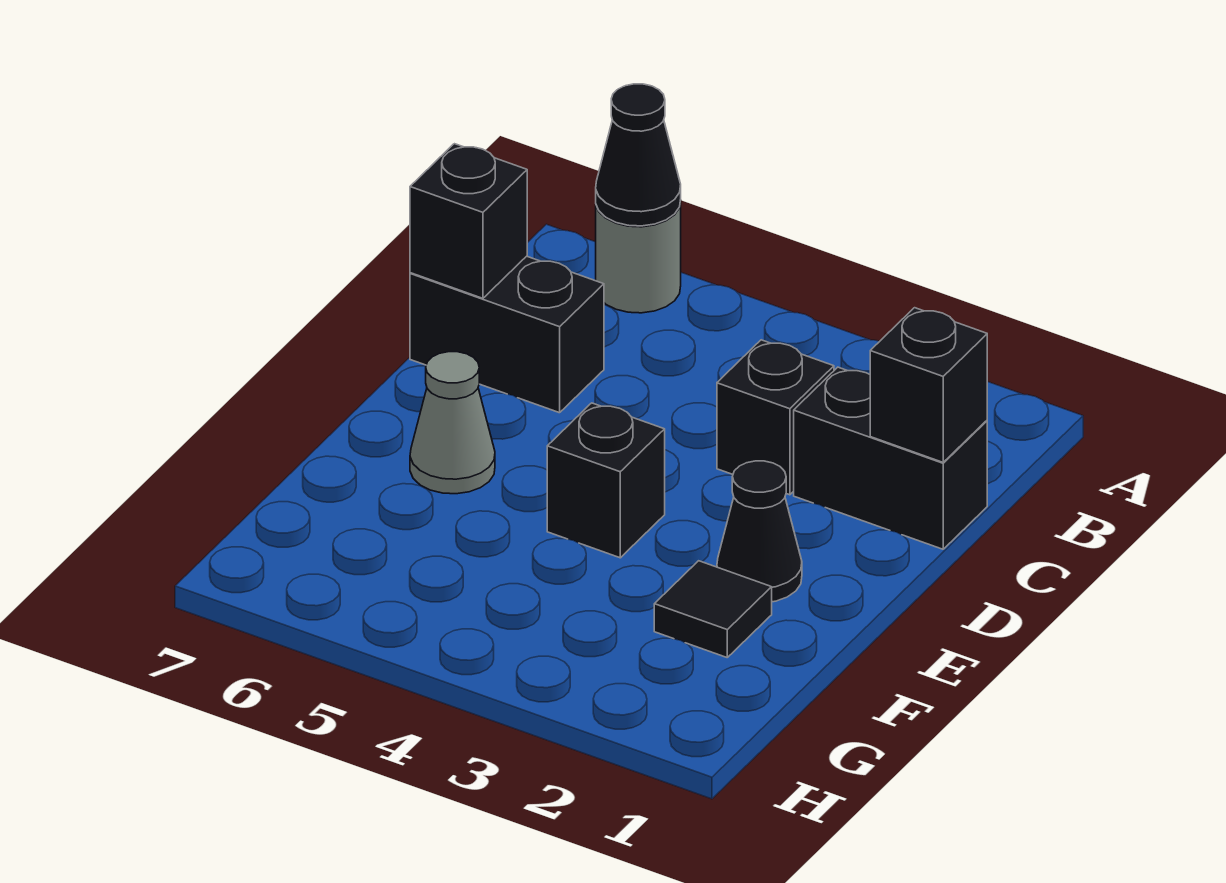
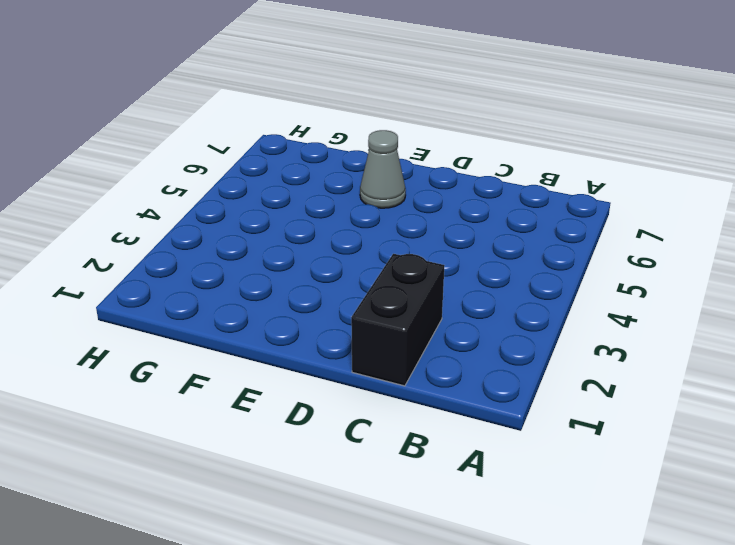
none -> grey round brick A6 level 1
none -> black brick C3 level 1

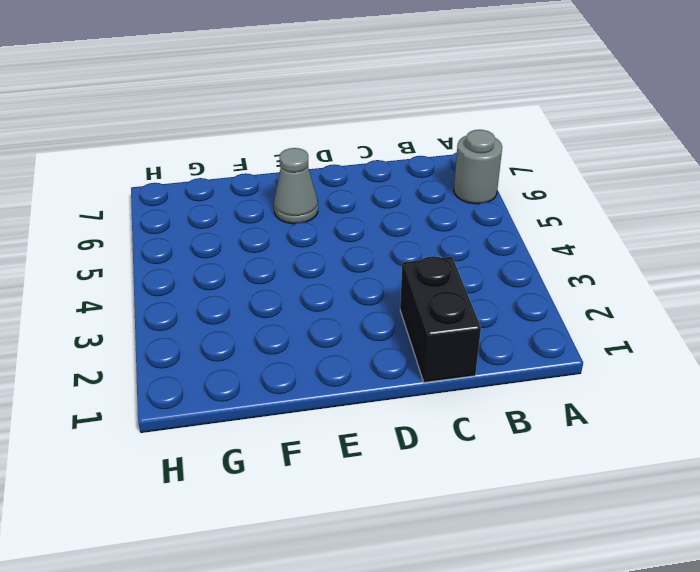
none -> black brick C3 level 1
none -> black brick C6:C7 level 1

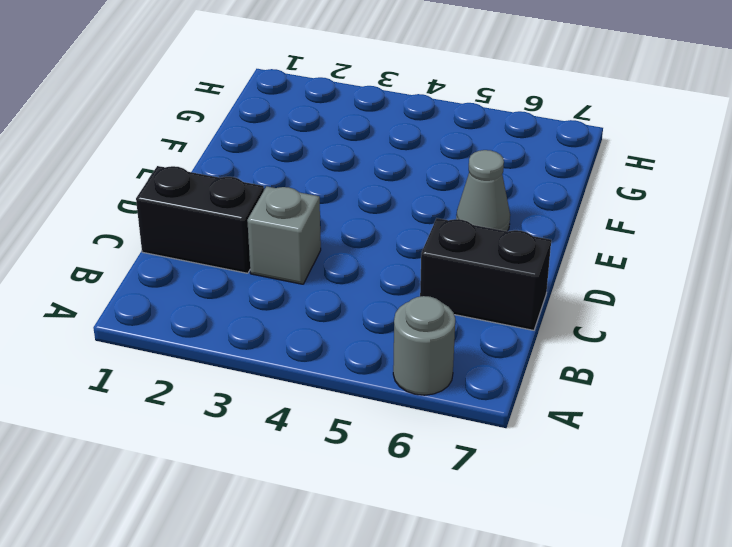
grey brick C3 level 1 -> black brick C3 level 1
none -> black cone E2 level 1
none -> black brick E4 level 1

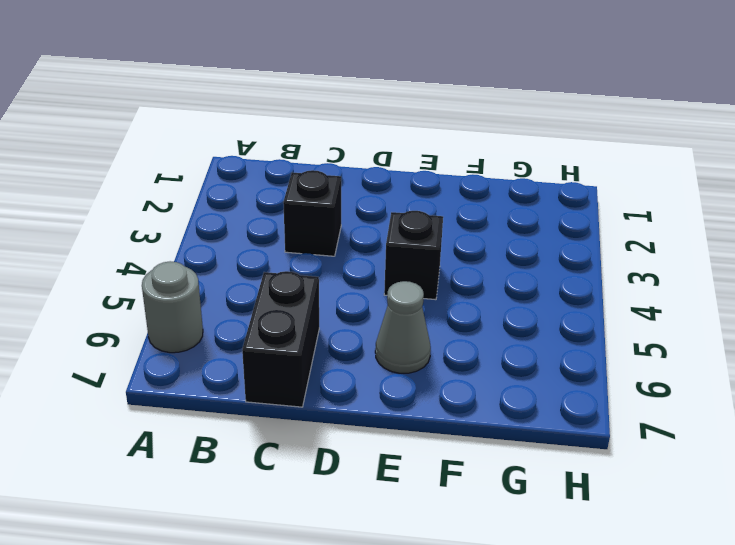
none -> black brick C1:C2 level 1
none -> black cone E2 level 1

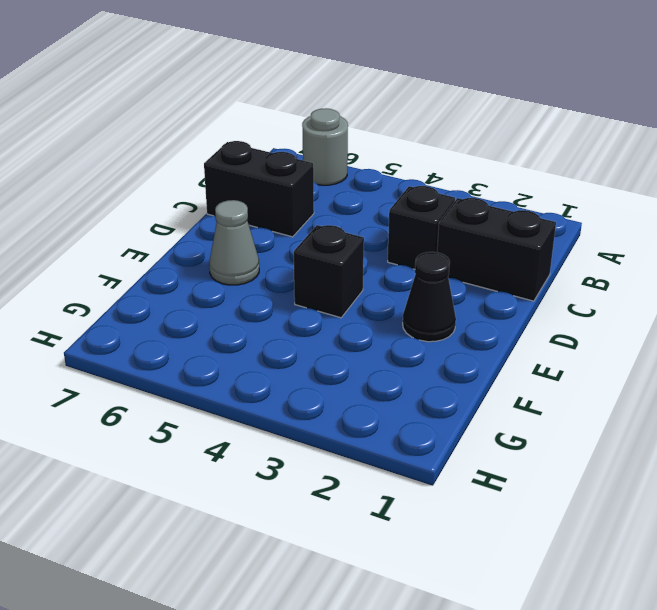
none -> black tile F2 level 1
none -> black cone A6 level 2

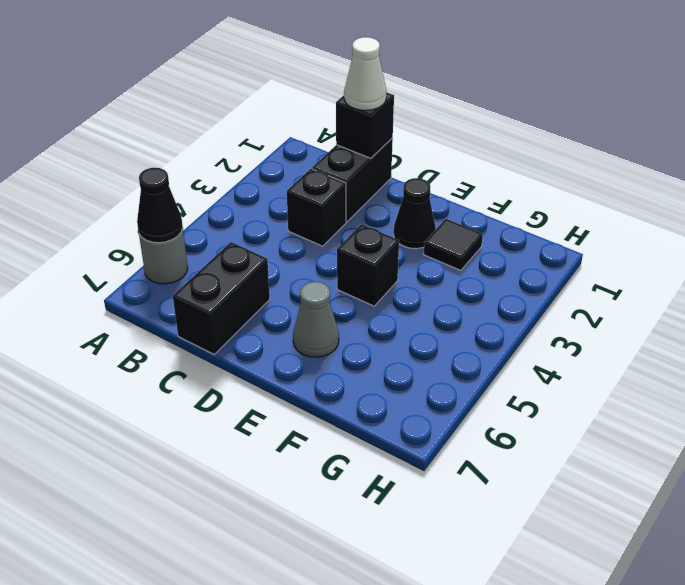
white cone C1 level 3 -> none
none -> black brick C7 level 2

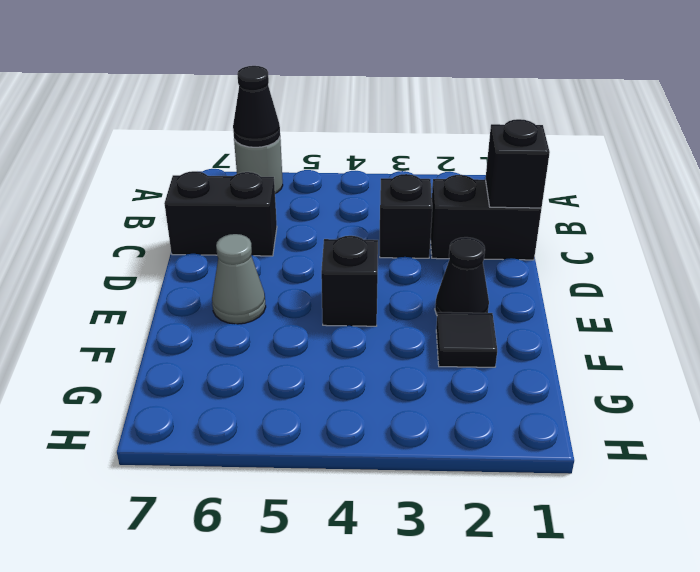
none -> black brick C7 level 2

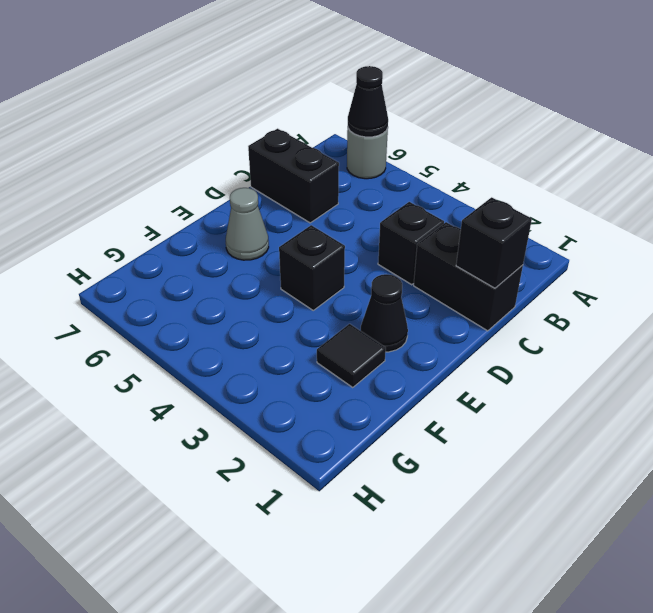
none -> black brick C7 level 2

